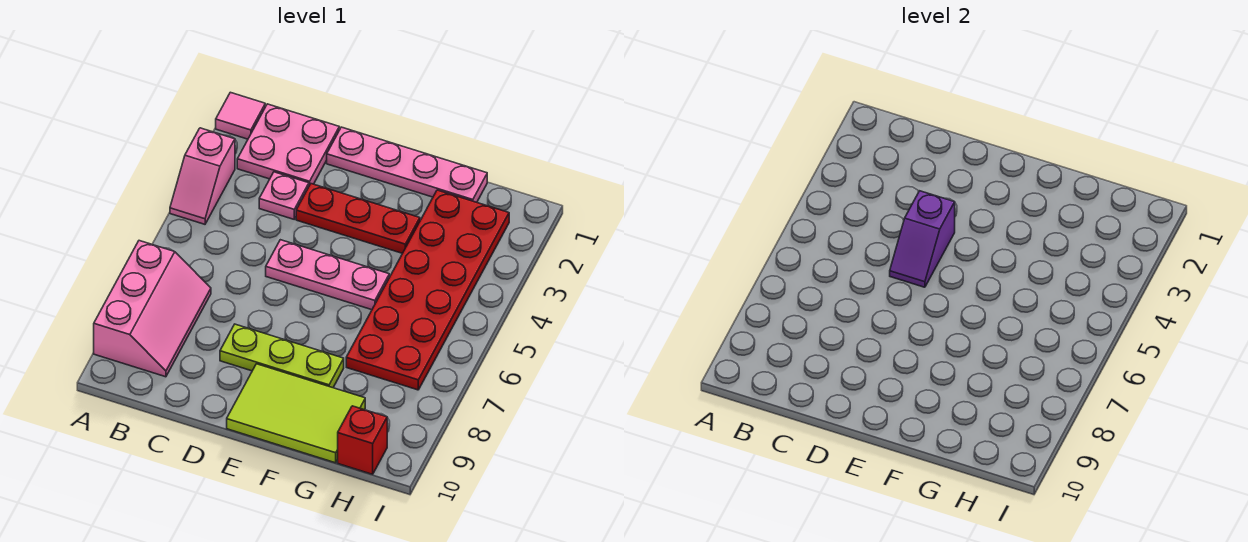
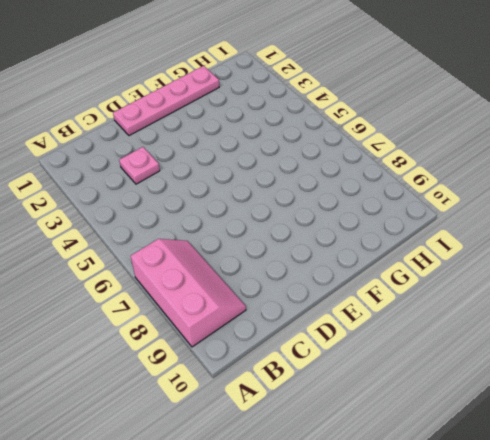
none -> pink tile A1 level 1
none -> pink slope A3:A4 level 1 top 3
none -> pink plate B1:C2 level 1

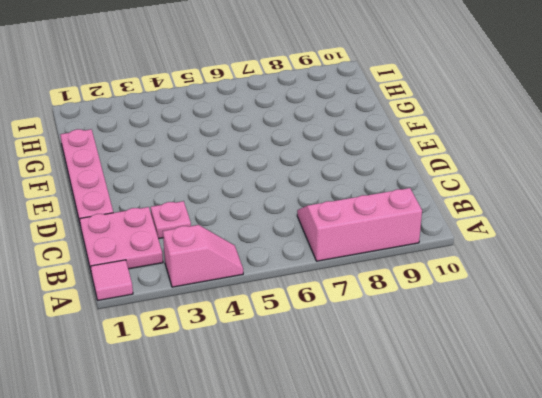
none -> red plate D3:F3 level 1
none -> pink plate D5:F5 level 1
none -> lime plate D8:F8 level 1

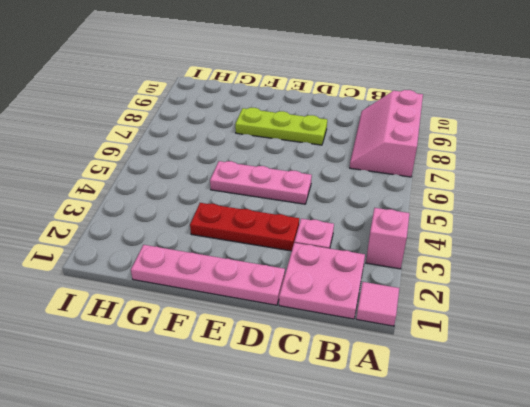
none -> lime tile E9:G10 level 1
none -> red plate G2:H7 level 1
none -> red brick H10 level 1

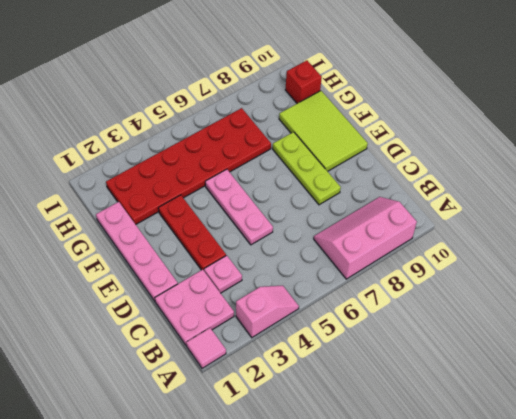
none -> purple slope D4:D5 level 2 top 4

